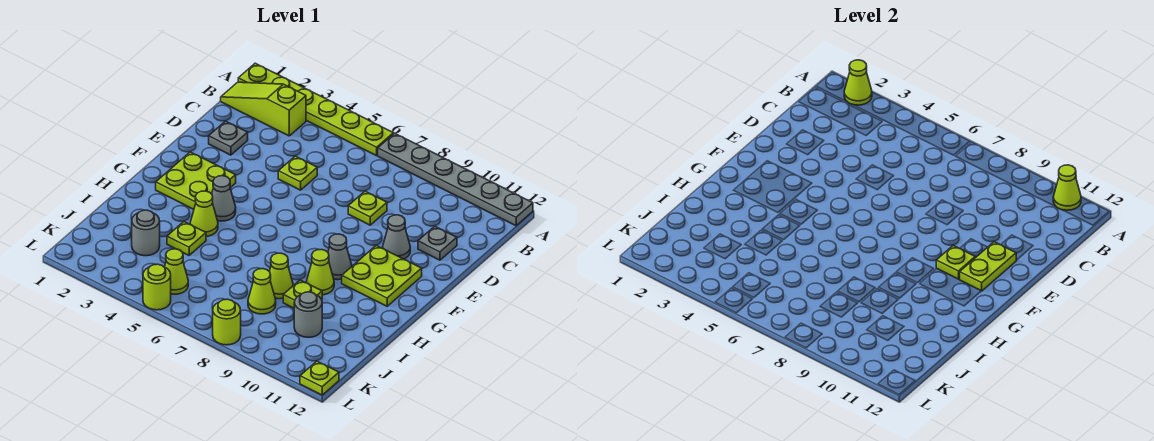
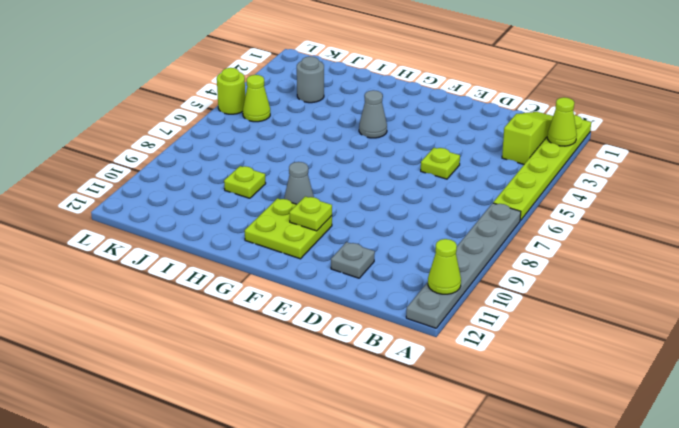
none -> grey plate D2 level 1
none -> lime plate D8 level 1
none -> grey cone E10 level 1

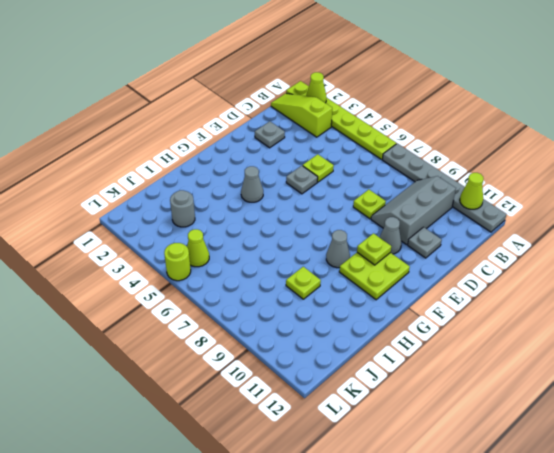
grey slope B9:D10 level 1 top 10 -> none
grey plate E5 level 1 -> none
none -> lime plate F2:G3 level 1
none -> lime cone H4 level 1
none -> lime cone H9 level 1

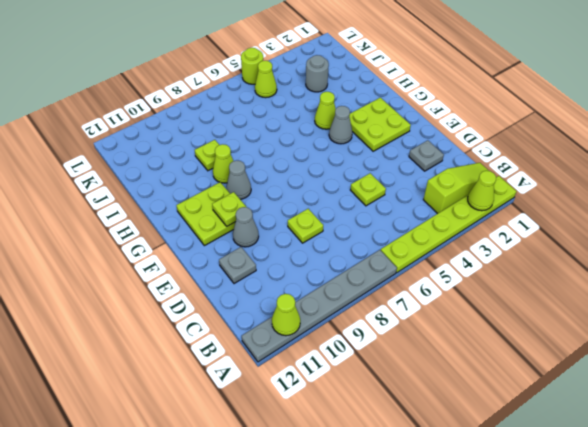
none -> lime plate I4 level 1
none -> lime cone I8 level 1
none -> lime cone J8 level 1

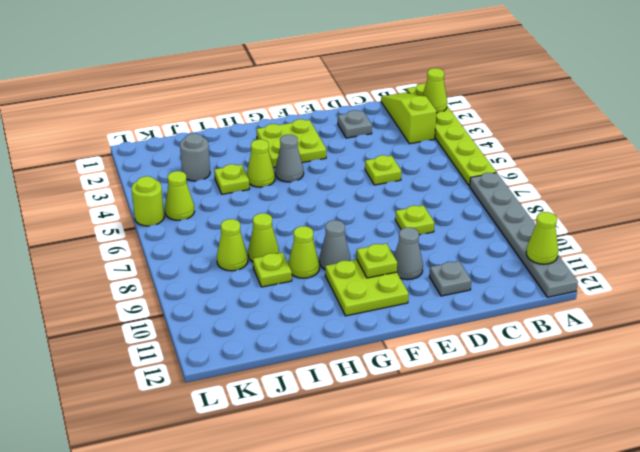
none -> grey round brick J10 level 1
none -> lime round brick L8 level 1
none -> lime plate L12 level 1

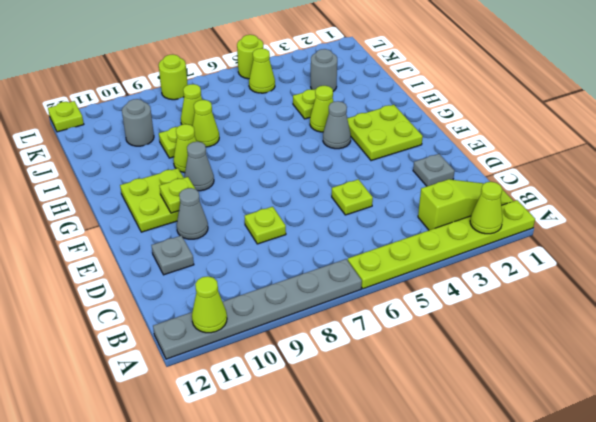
none -> lime plate E11:F11 level 2

